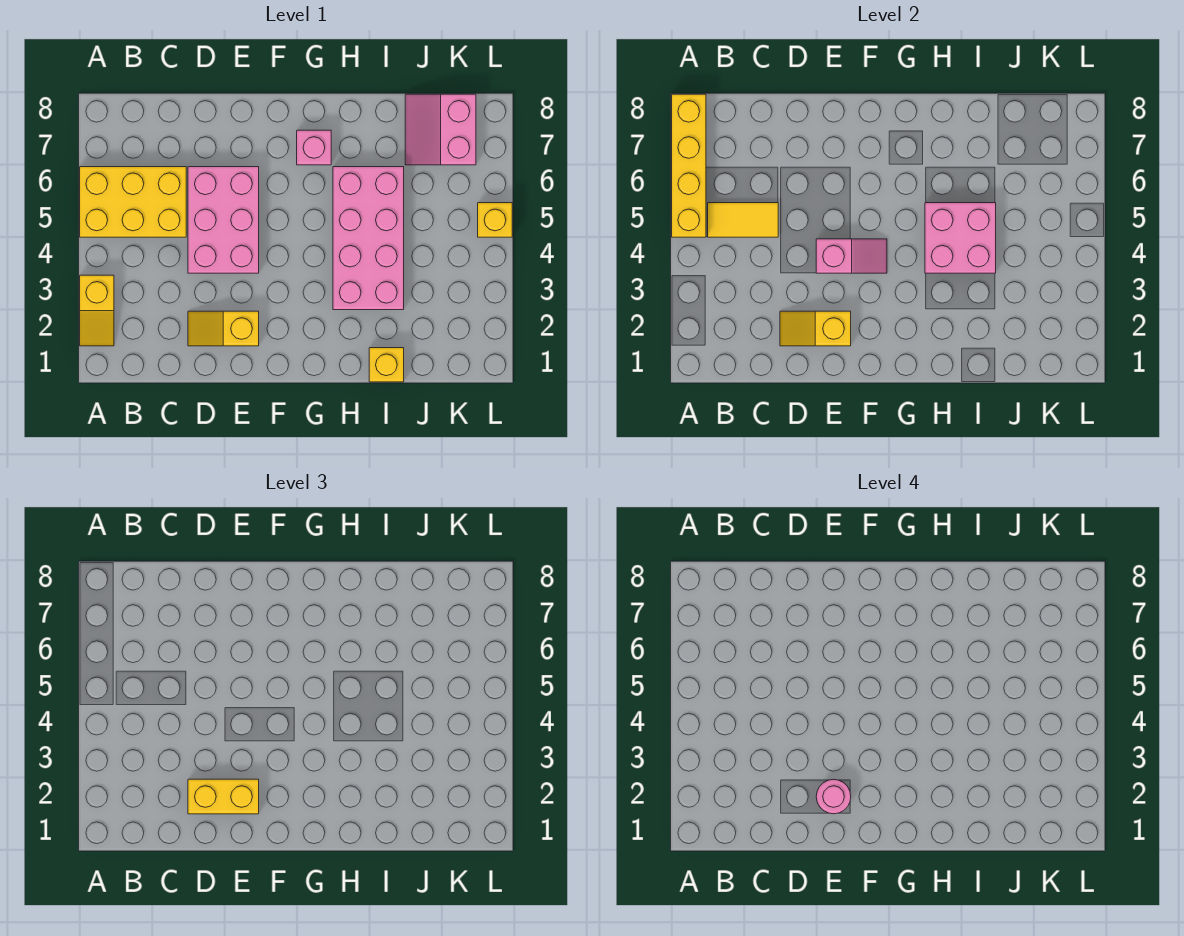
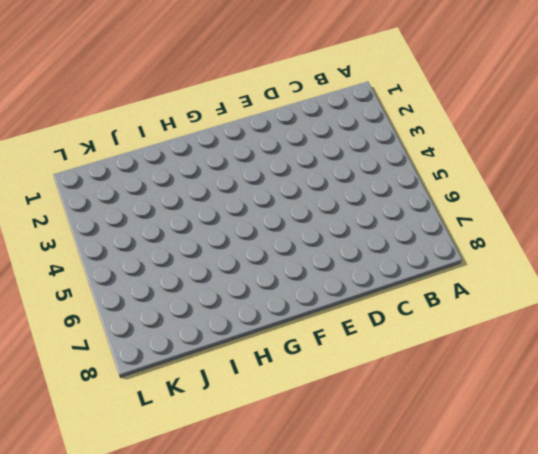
none -> yellow slope A2:A3 level 1 top 3
none -> yellow brick A5:C6 level 1
none -> yellow slope D2:E2 level 1 top E

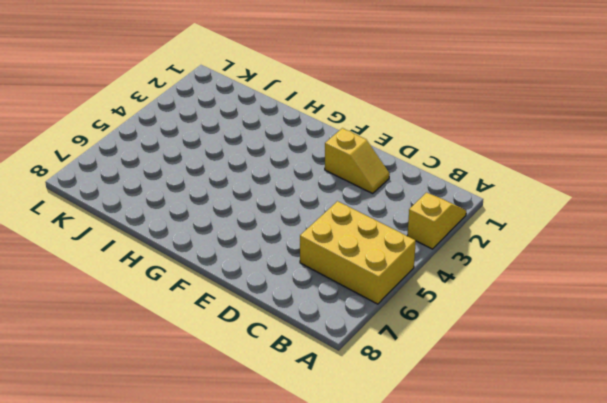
none -> pink brick D4:E6 level 1
none -> pink brick G7 level 1
none -> pink brick H3:I6 level 1

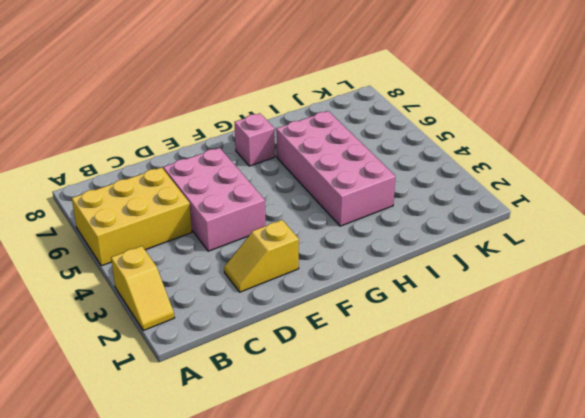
none -> yellow brick I1 level 1
none -> pink slope J7:K8 level 1 top K
none -> yellow brick L5 level 1

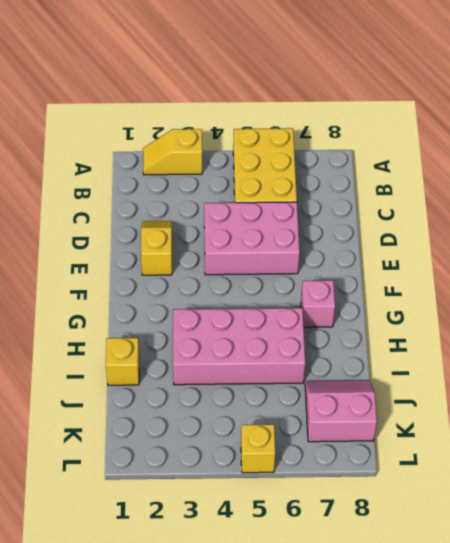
none -> yellow brick A5:A8 level 2
none -> yellow tile B5:C5 level 2
none -> yellow slope D2:E2 level 2 top E

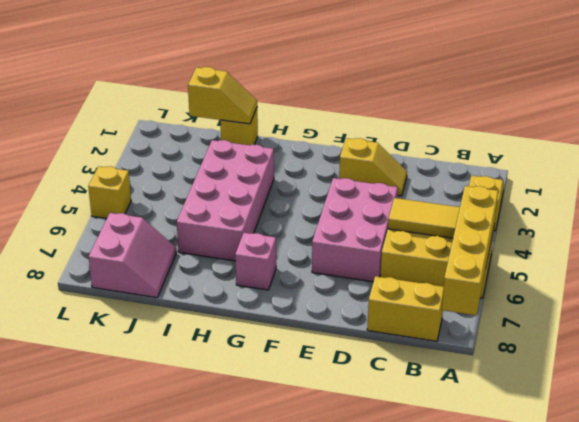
yellow brick B8:C8 level 1 -> yellow brick D2:E2 level 3
yellow slope I1:J1 level 2 top J -> yellow slope D2:E2 level 2 top E
none -> pink slope E4:F4 level 2 top E
none -> pink brick H4:I5 level 2
none -> pink round brick E2 level 4

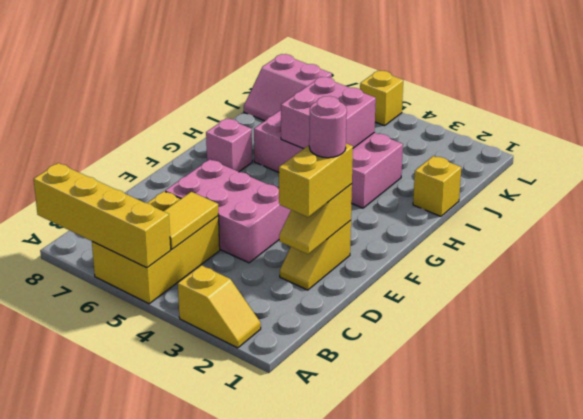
none -> pink slope E4:F4 level 2 top E

